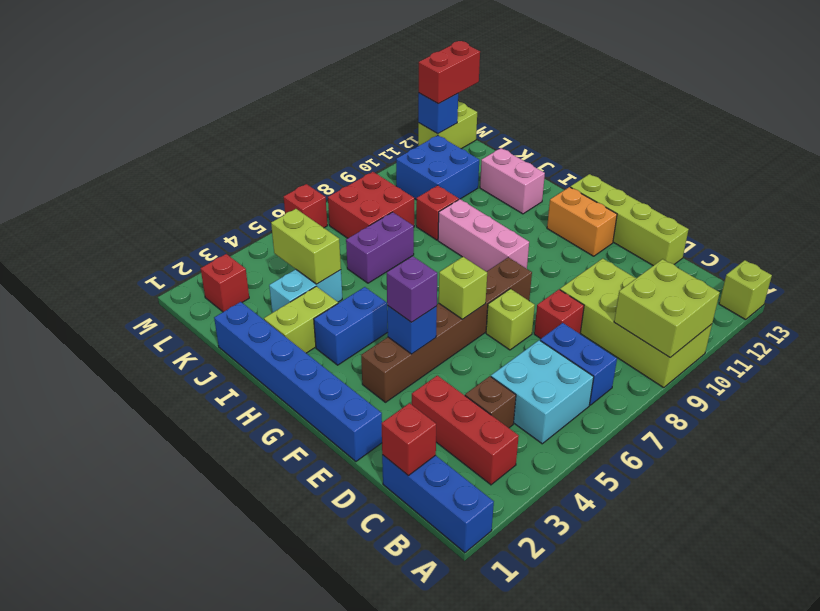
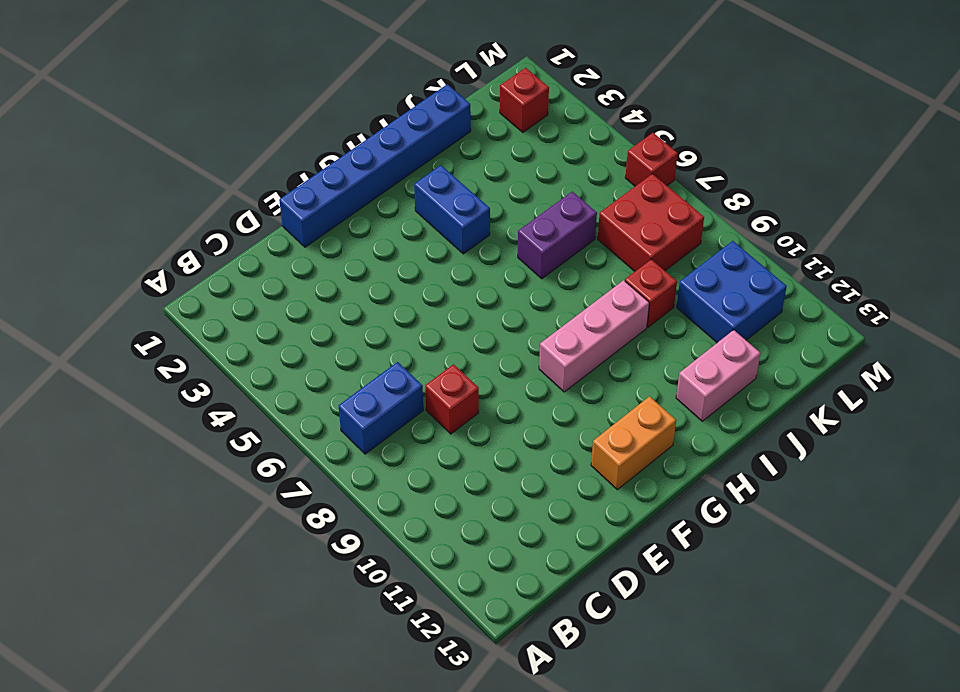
purple brick I6:J6 level 1 -> purple brick J6:J7 level 1
none -> blue brick A1:C1 level 1
none -> lime brick A9:D10 level 1
none -> lime brick A13 level 1
none -> red brick B3:D3 level 1

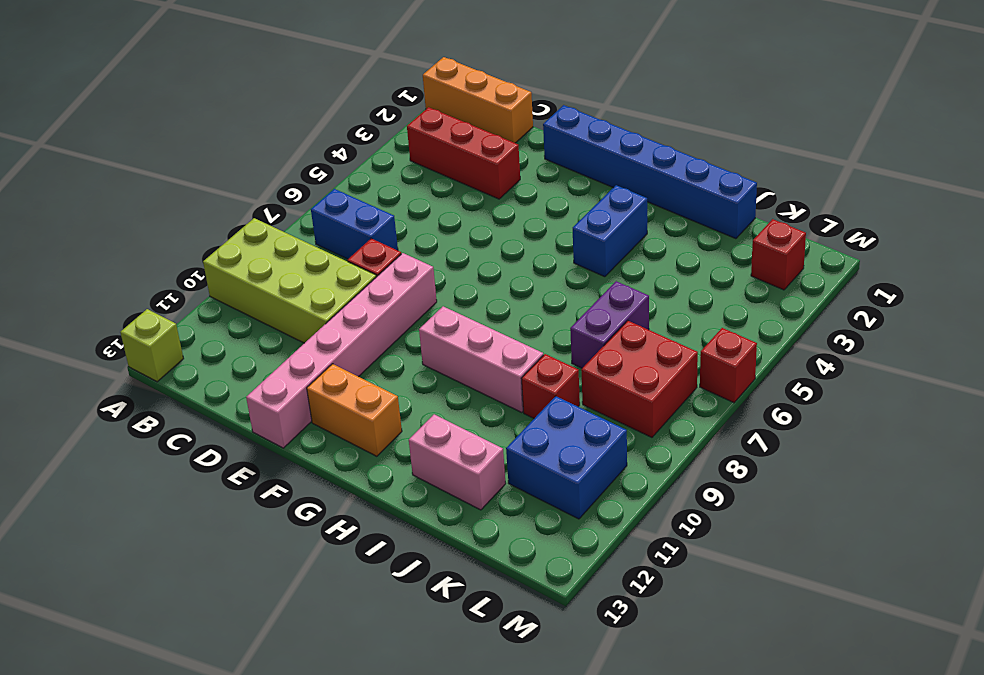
orange brick A1:C1 level 1 -> blue brick A1:C1 level 1
pink brick E8:E13 level 1 -> lime brick D13:G13 level 1
none -> cyan brick B5:C6 level 1
none -> brown brick C4 level 1
none -> lime brick E7 level 1
none -> brown brick F3:F8 level 1

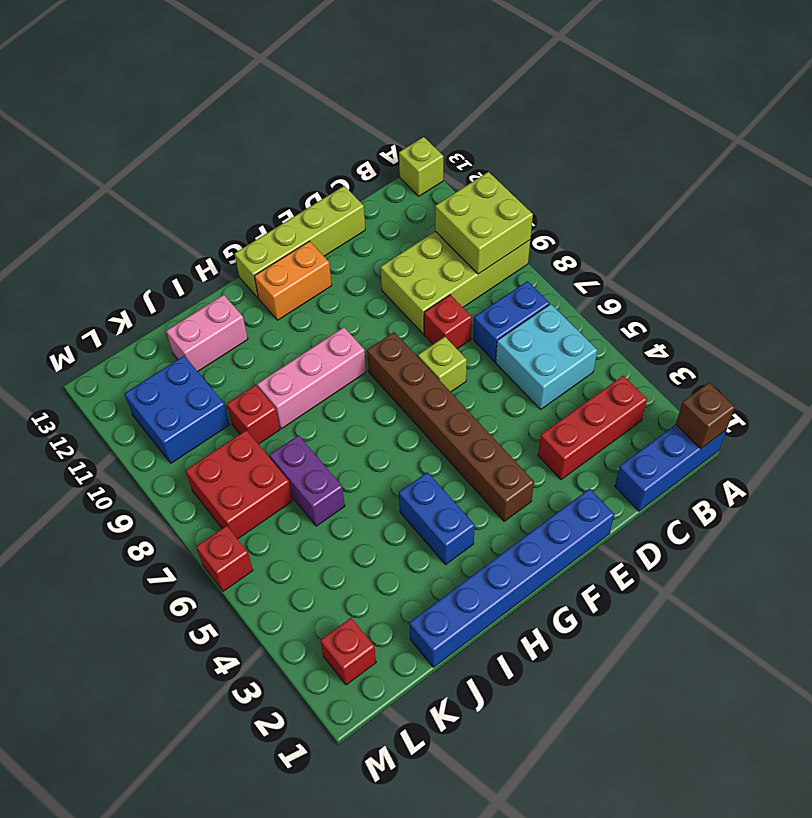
brown brick A1 level 2 -> brown brick C4 level 1
none -> lime brick I2:I3 level 1
none -> cyan brick J3:J4 level 1
none -> lime brick M12:M13 level 1
none -> red brick C1 level 2

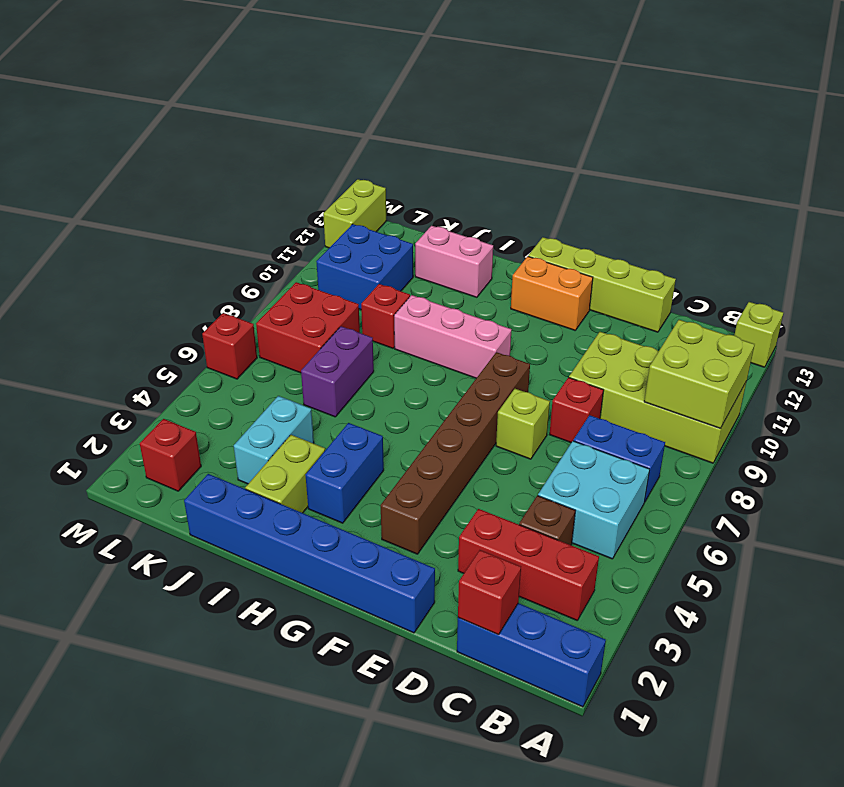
none -> blue brick F4 level 2
none -> lime brick F6 level 2
none -> lime brick J4:K4 level 2
none -> blue brick M12 level 2

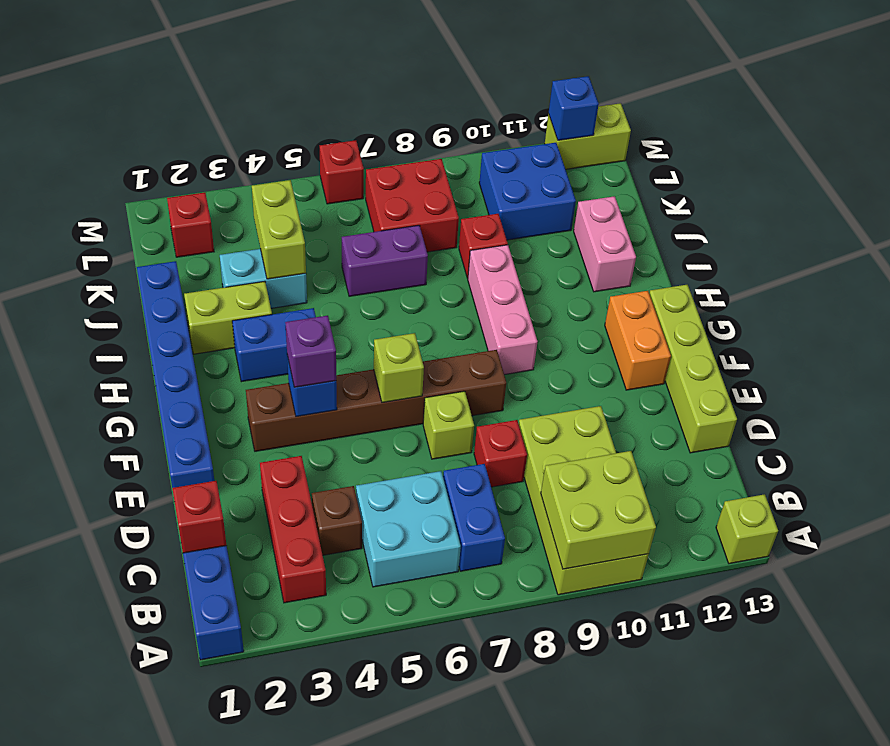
none -> red brick M12:M13 level 3

